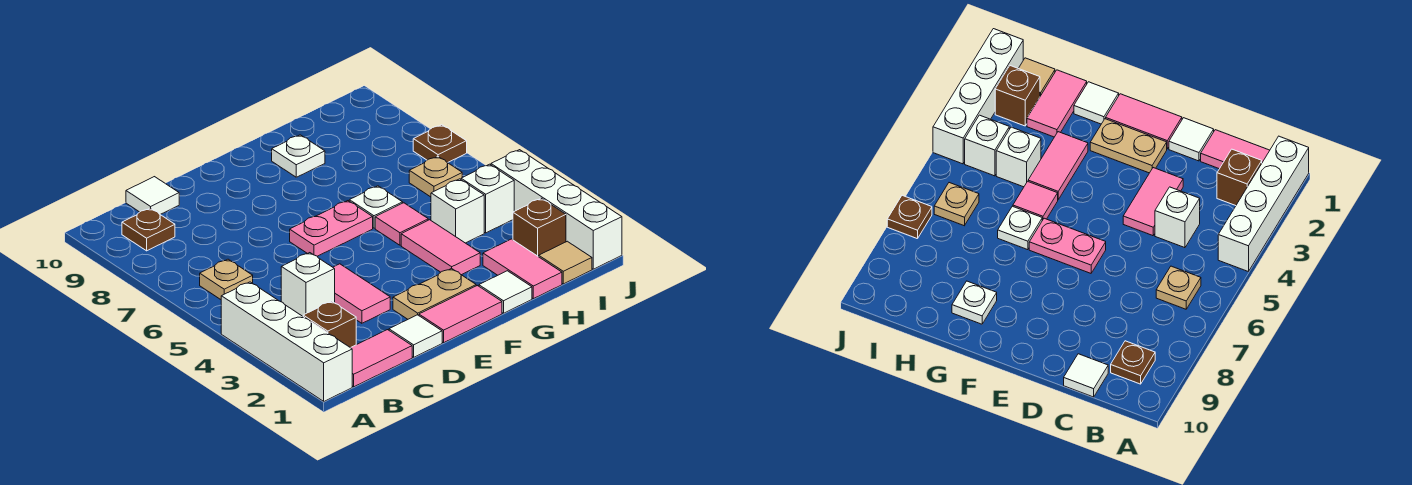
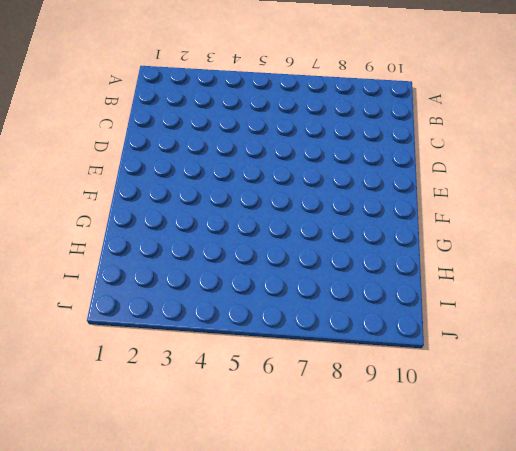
none -> white brick A1:A4 level 1
none -> pink tile B1:C1 level 1
none -> brown brick B2 level 1

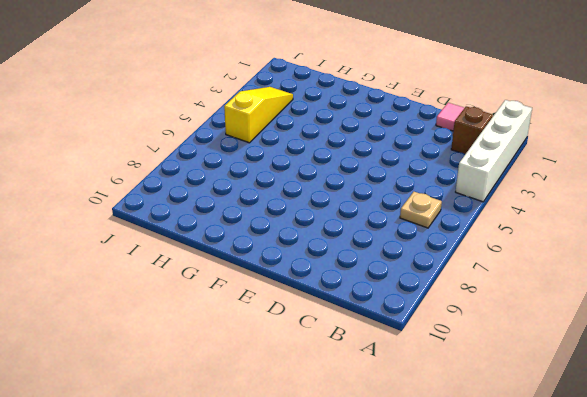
yellow slope I3:I5 level 1 top 5 -> white brick I4 level 1
none -> brown plate B9 level 1
none -> white brick C4 level 1
none -> white tile C10 level 1

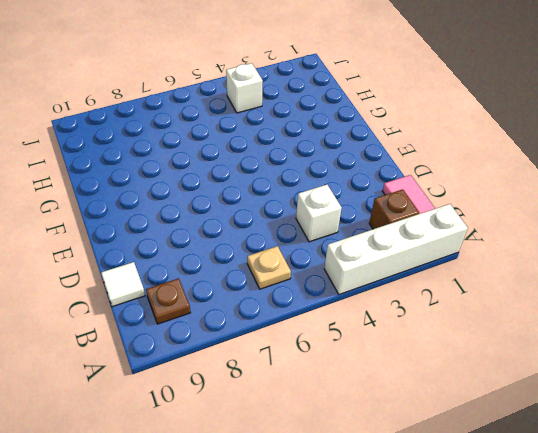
none -> white tile D1 level 1
none -> pink tile D3:D4 level 1
none -> pink tile E1:F1 level 1

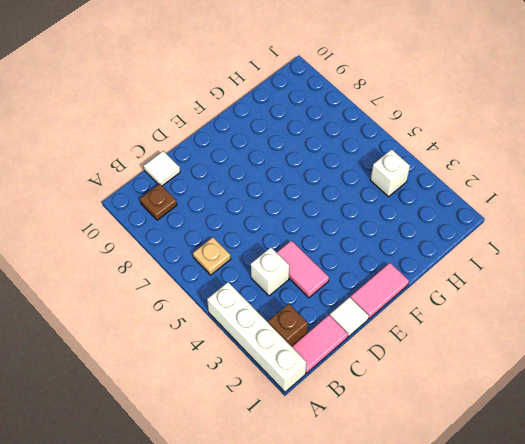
none -> tan plate E2:F2 level 1
none -> pink plate E6:F6 level 1
none -> white tile G1 level 1

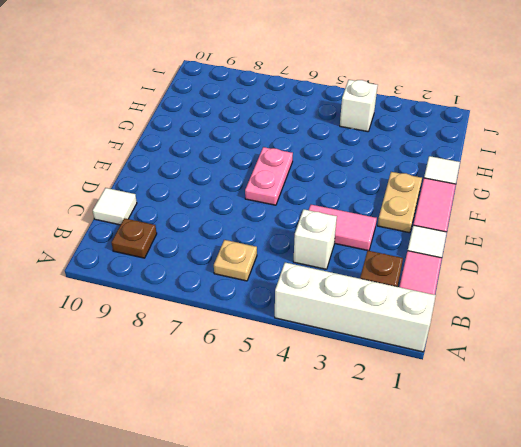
none -> pink tile G3:G4 level 1
none -> pink tile G5 level 1
none -> white plate G6 level 1

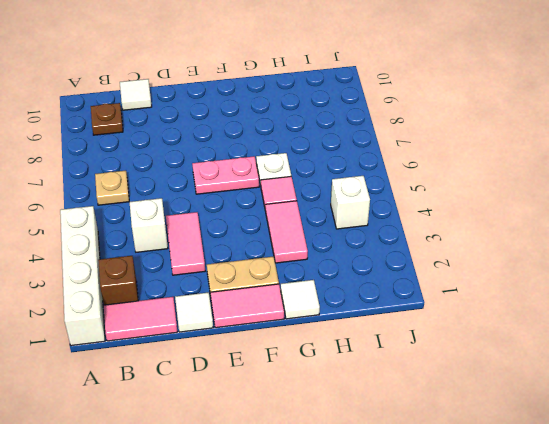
none -> white plate G9 level 1
none -> pink tile H1:H2 level 1
none -> white brick H4 level 1

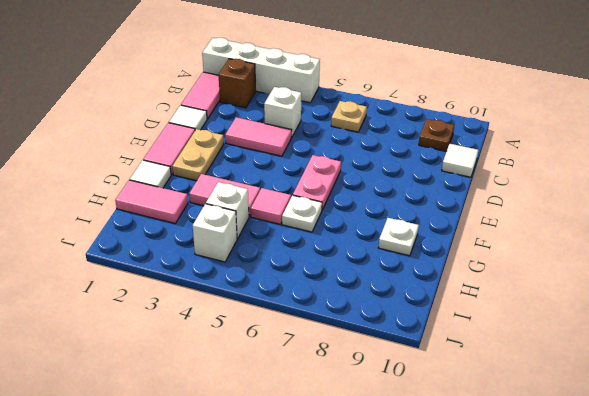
none -> tan tile I1 level 1
none -> brown brick I2 level 1
none -> tan plate I6 level 1

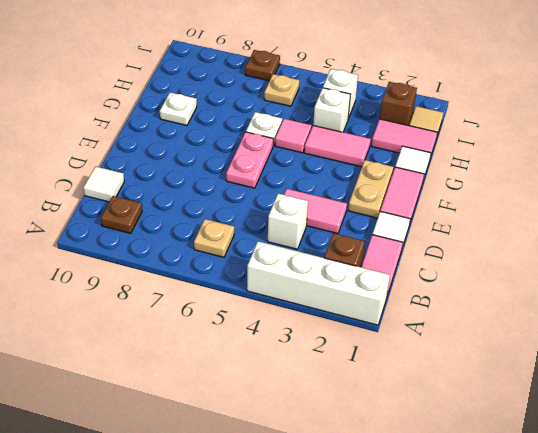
none -> white brick J1:J4 level 1

